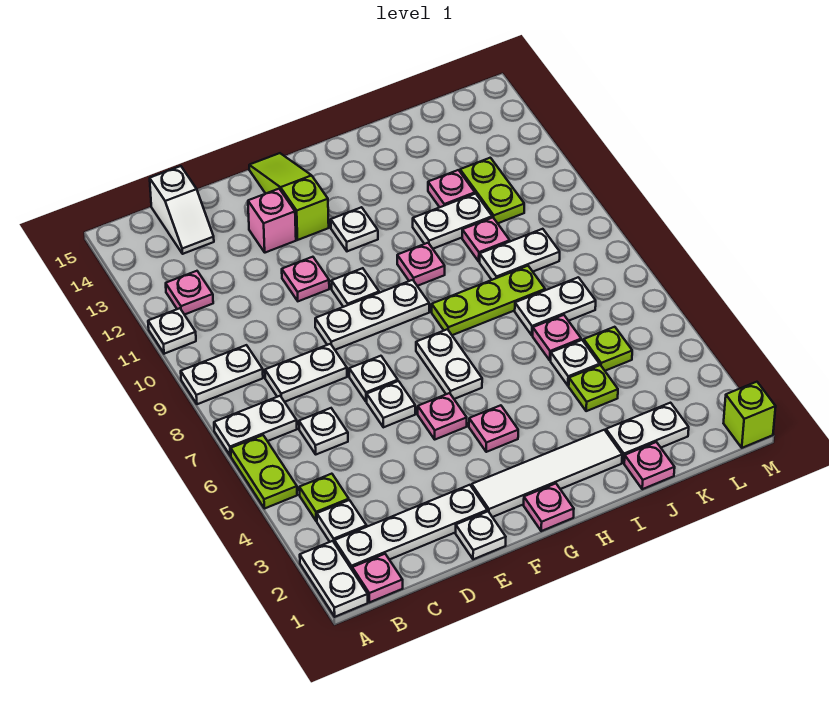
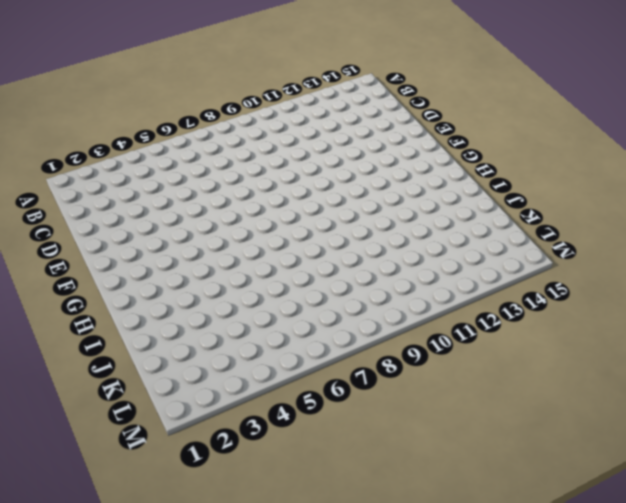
none -> white plate A1:A2 level 1
none -> lime plate A5:A6 level 1
none -> white plate A7:B7 level 1
none -> white plate A9:B9 level 1

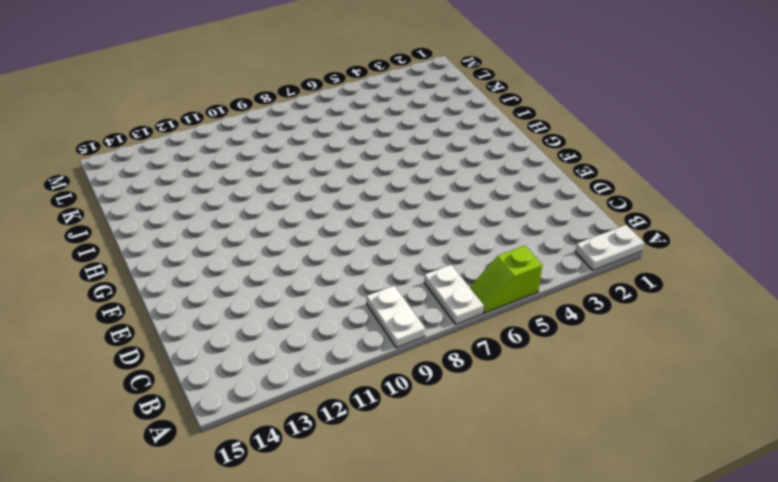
lime slope A5:A6 level 1 top 5 -> lime plate A5:A6 level 1
none -> white plate A11 level 1
none -> pink plate B1 level 1
none -> white plate B2:E2 level 1
none -> white plate B3 level 1

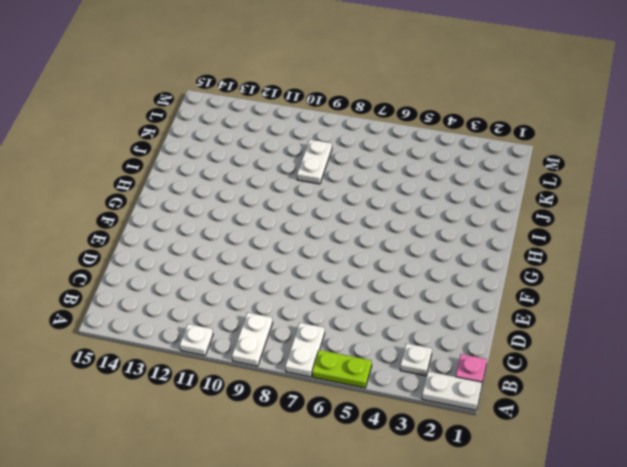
none -> white plate B2:E2 level 1
none -> lime plate B4 level 1
none -> pink plate B12 level 1
none -> white plate C6 level 1

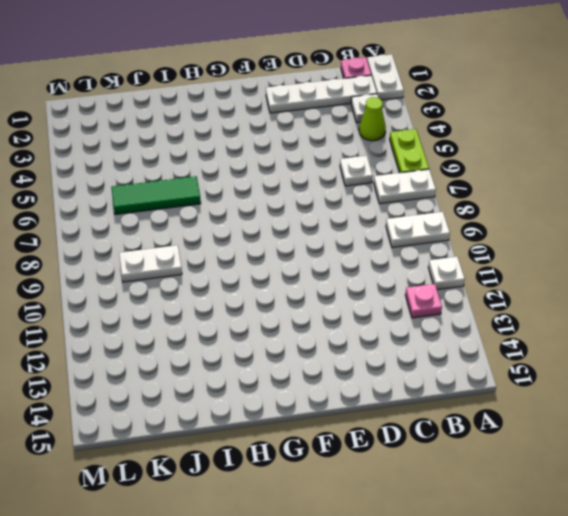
lime cone B4 level 1 -> lime plate B4 level 1
green tile I6:K6 level 1 -> pink plate J6 level 1
none -> white plate C8:D8 level 1
none -> white slope C14:C15 level 1 top 15
none -> white plate E1 level 1
none -> white plate E6 level 1

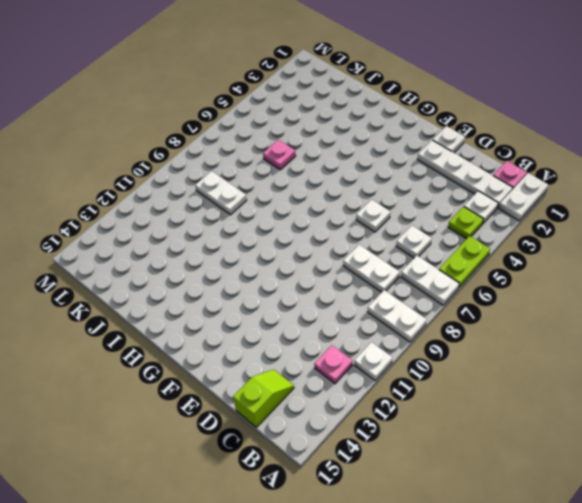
lime slope C14:C15 level 1 top 15 -> white slope C14:C15 level 1 top 15
none -> white plate E7 level 1
none -> white plate E9:G9 level 1
none -> pink plate E11 level 1
none -> pink brick E13 level 1

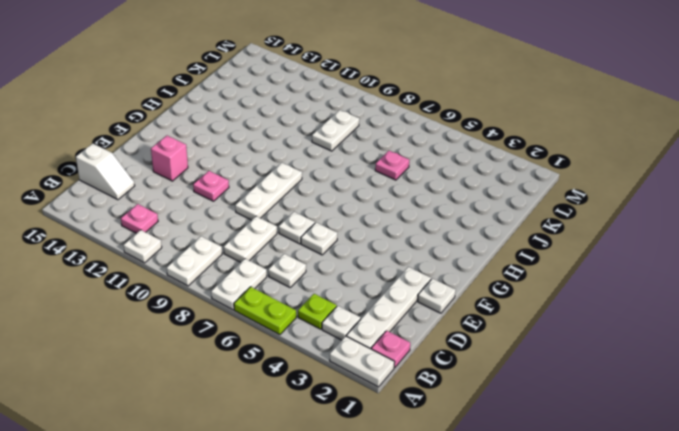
none -> white tile F2:I2 level 1
none -> pink plate F5 level 1
none -> white plate F10 level 1
none -> lime slope F13:F15 level 1 top 13

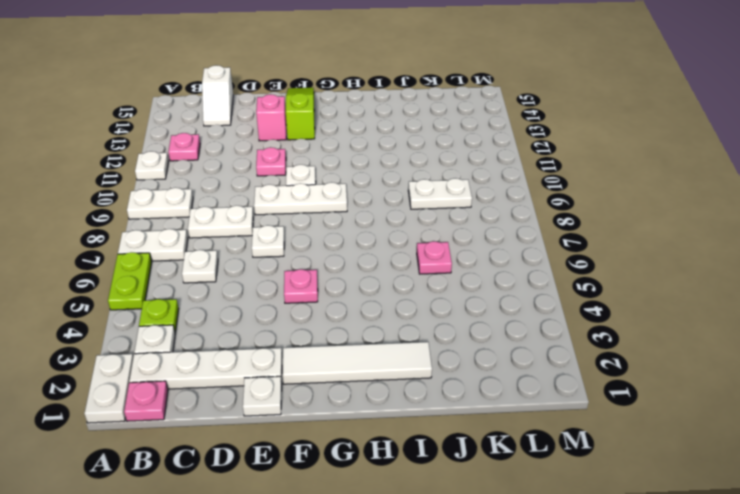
none -> white plate E6 level 1
none -> pink plate G1 level 1
none -> pink plate G4 level 1
none -> white plate G6:G7 level 1

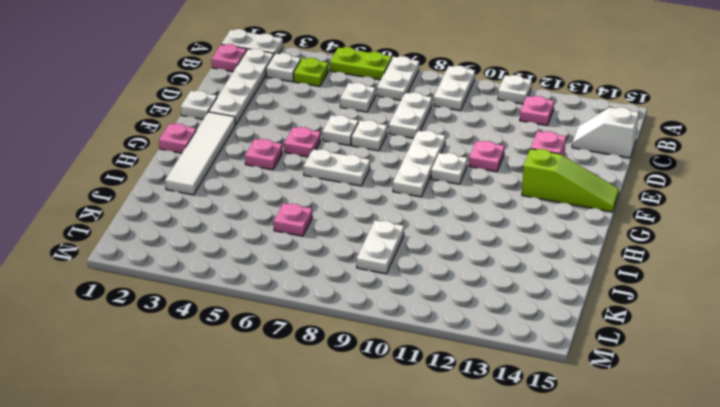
none -> white plate G12 level 1
none -> lime plate H8:J8 level 1
none -> pink plate H10 level 1
none -> white plate I11:J11 level 1

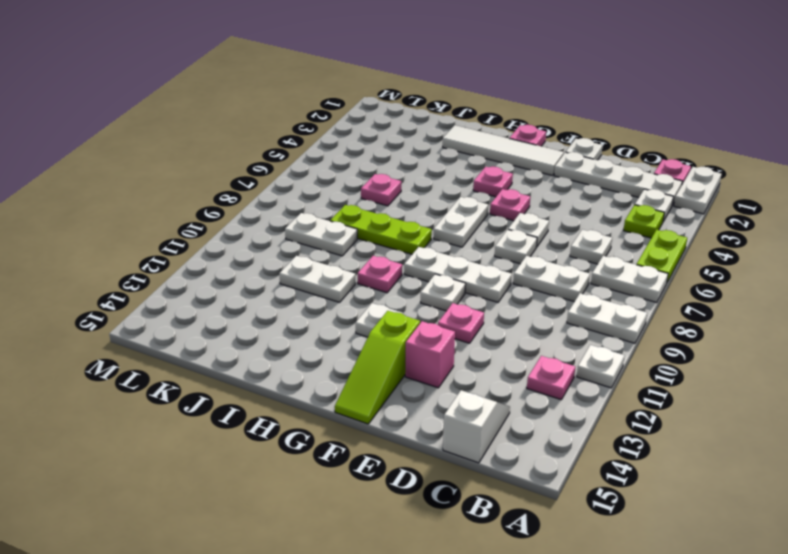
none -> pink plate J1 level 1
none -> white plate J2:K2 level 1
none -> lime plate J4 level 1
none -> white plate J5 level 1

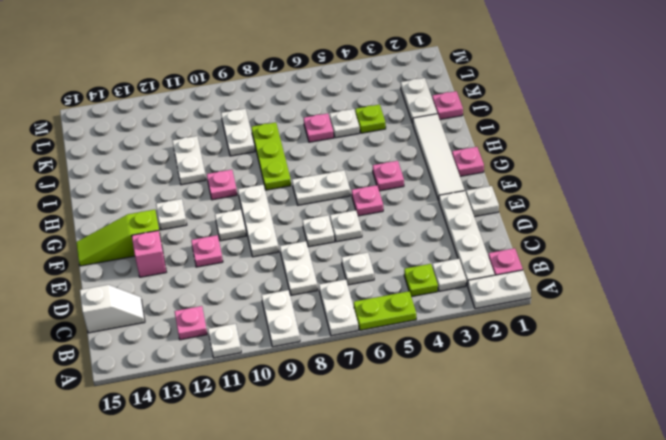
none -> white plate J7:K7 level 1
none -> pink plate J10 level 1
none -> pink plate J12 level 1
none -> lime plate K5 level 1

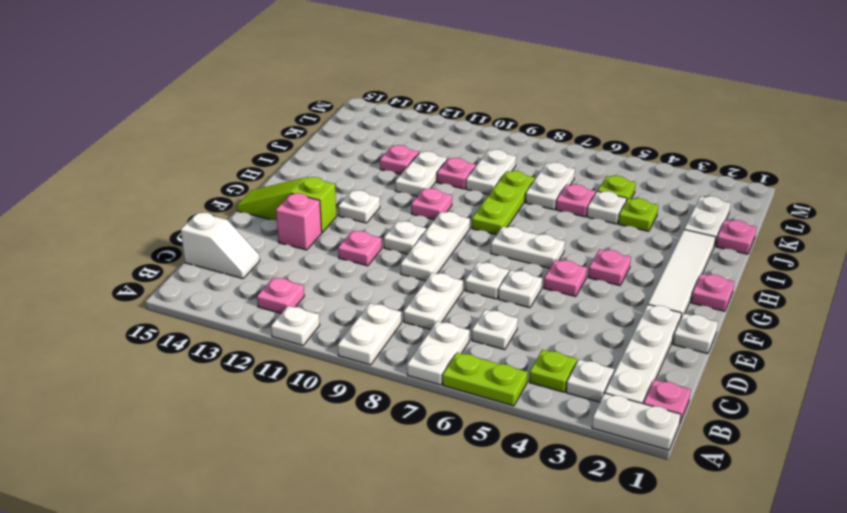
none -> lime plate K11:K12 level 1
none -> lime brick M1 level 1

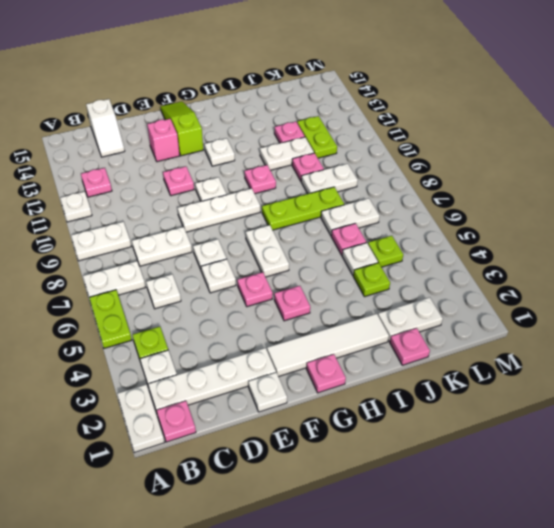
none -> lime brick M1 level 1

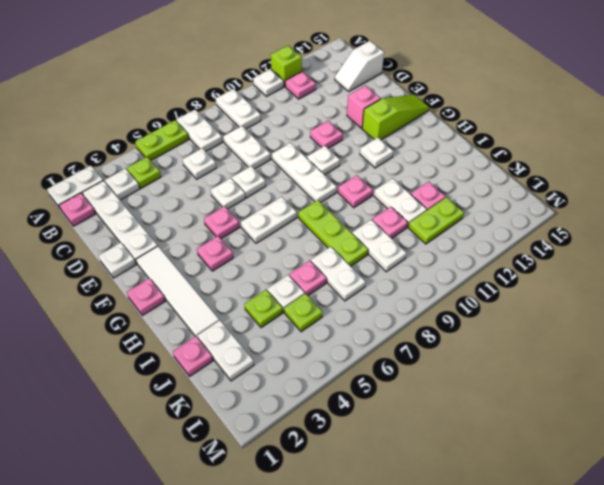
lime brick A12 level 1 -> lime brick M1 level 1

